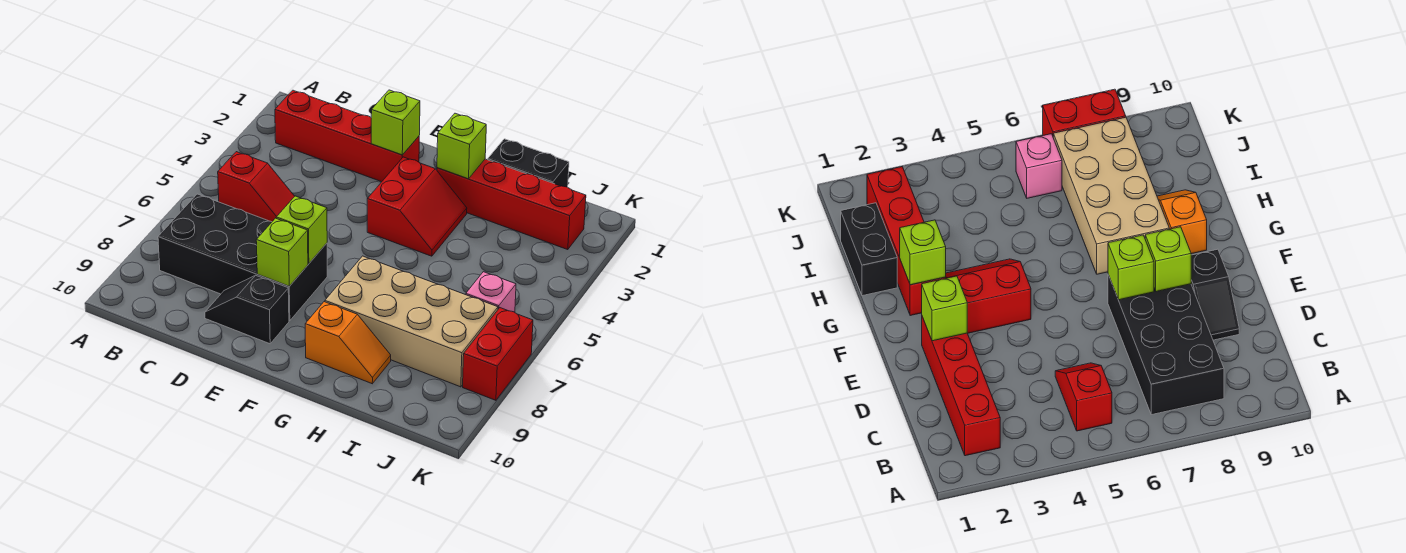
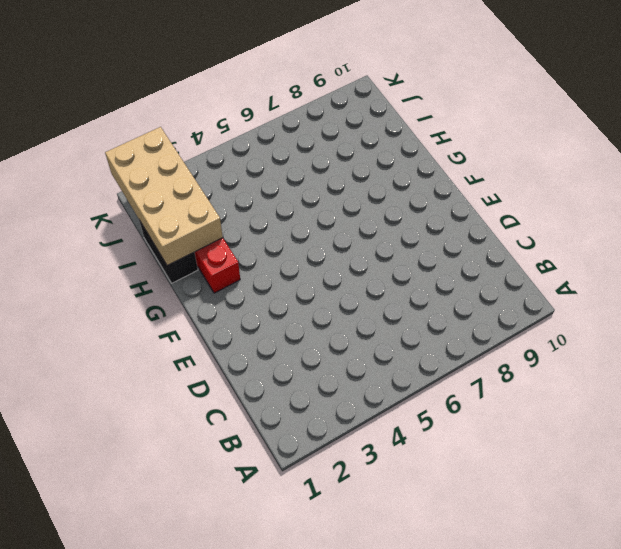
tan brick H1:K2 level 2 -> tan brick G7:J8 level 1
none -> red brick B2:E2 level 1
none -> red slope B5:C5 level 1 top B
none -> black brick B7:E8 level 1

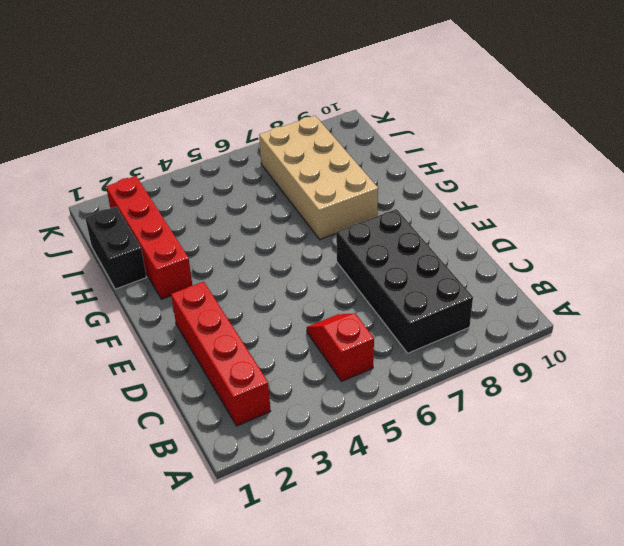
none -> black slope D9:E9 level 1 top E
none -> red slope F3:G4 level 1 top F
none -> orange slope G9:H9 level 1 top G

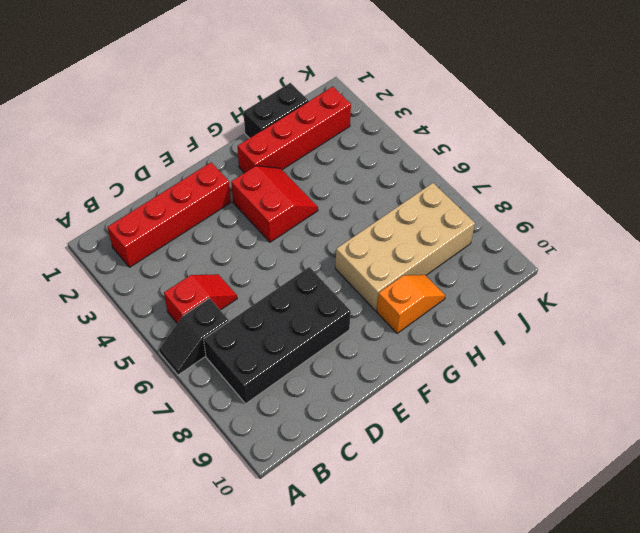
black slope A6:B6 level 1 top B -> black slope D9:E9 level 1 top E
none -> pink brick J6 level 1
none -> red brick K7:K8 level 1
none -> lime brick E2 level 2

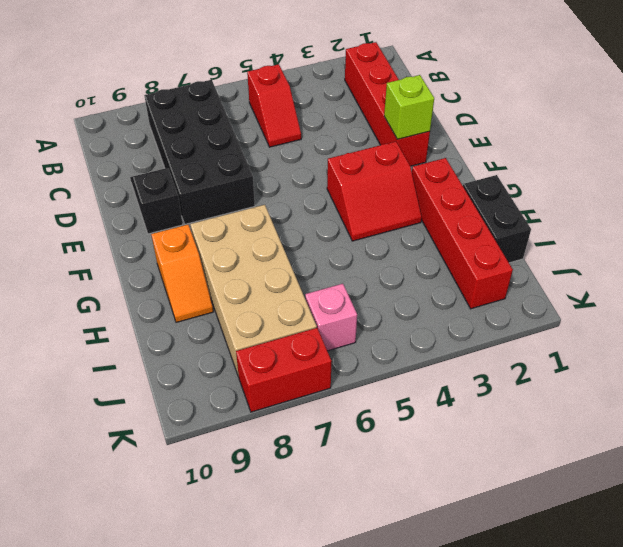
none -> lime brick E7 level 2
none -> lime brick E8 level 2
none -> lime brick G2 level 2

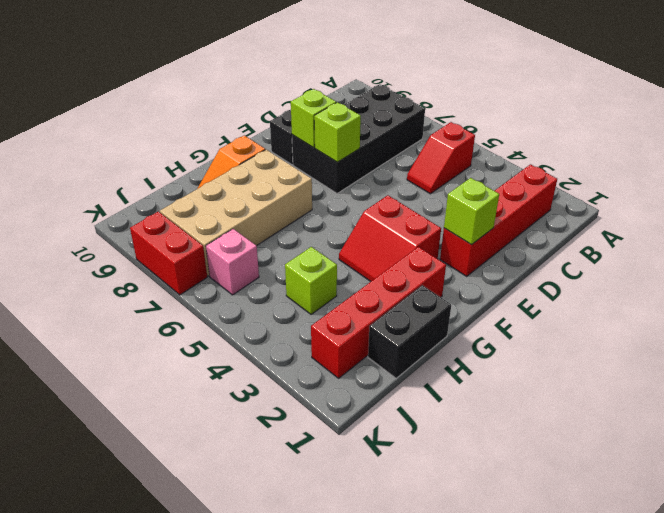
lime brick I4 level 1 -> lime brick G2 level 2

